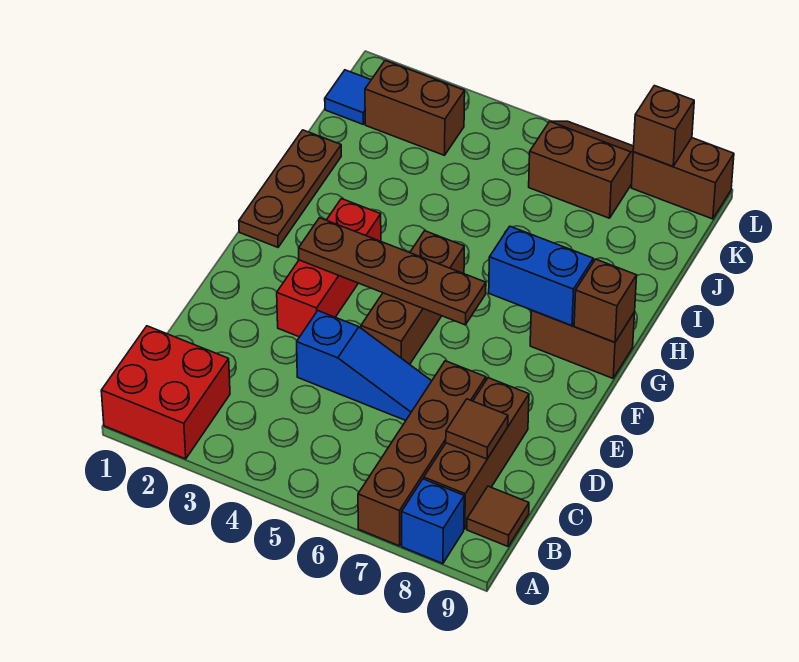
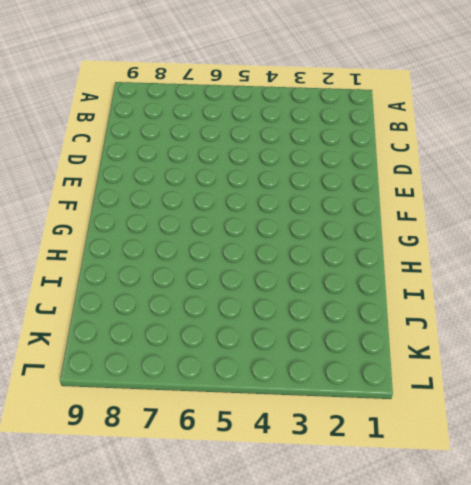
none -> red brick A1:B2 level 1
none -> brown brick A7:D7 level 1
none -> blue brick A8 level 1

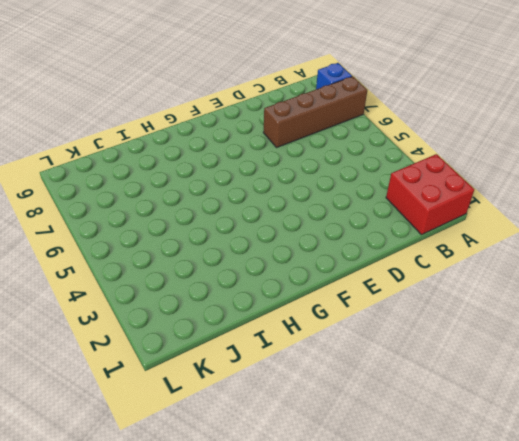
none -> brown brick B8:D8 level 1
none -> brown tile B9 level 1
none -> blue slope D4:D6 level 1 top 4

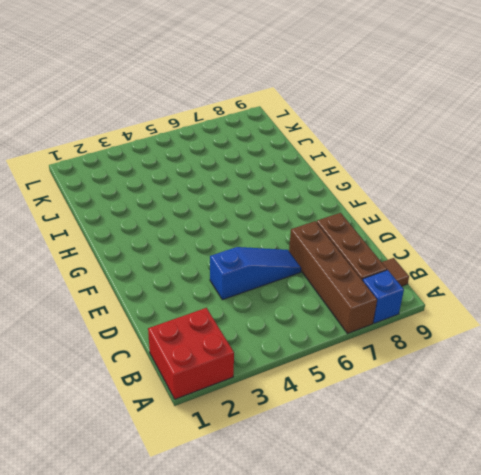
none -> red brick E3:G3 level 1
none -> brown brick E5:G5 level 1
none -> brown plate G1:I1 level 1

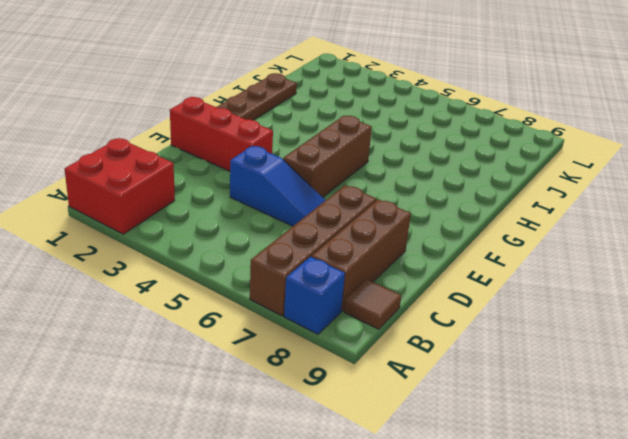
red brick E1:E3 level 1 -> red brick E3:G3 level 1
none -> brown brick G8:G9 level 1
none -> blue tile K1 level 1
none -> brown brick K2:K3 level 1

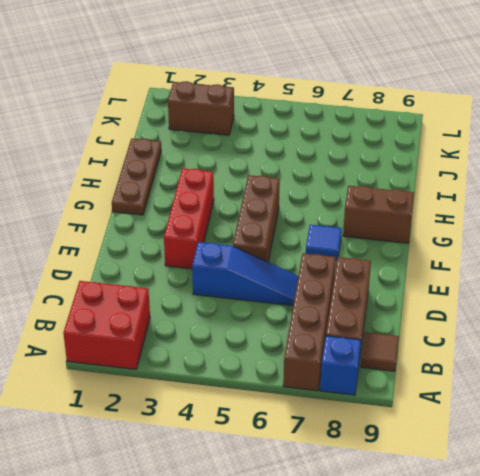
blue tile F7 level 1 -> blue tile K1 level 1
none -> brown slope K6:L7 level 1 top K
none -> brown brick L8:L9 level 1
none -> brown tile C8 level 2

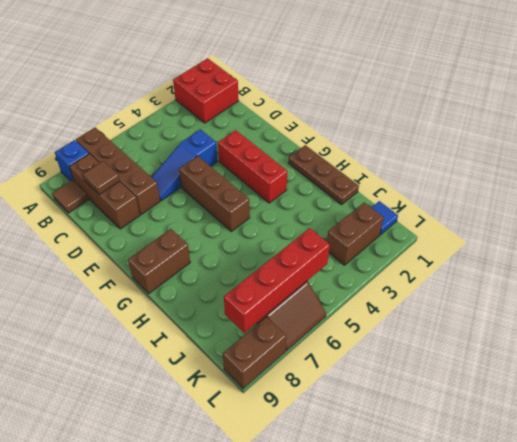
red brick K5:K8 level 2 -> none
none -> brown plate F3:F6 level 2
none -> blue brick G7:G8 level 2
none -> brown brick G9 level 2

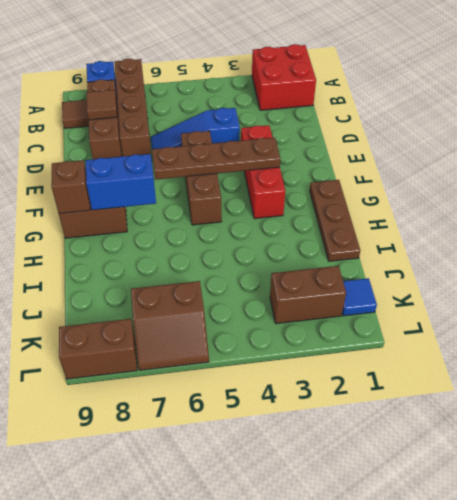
none -> brown brick L8 level 2

